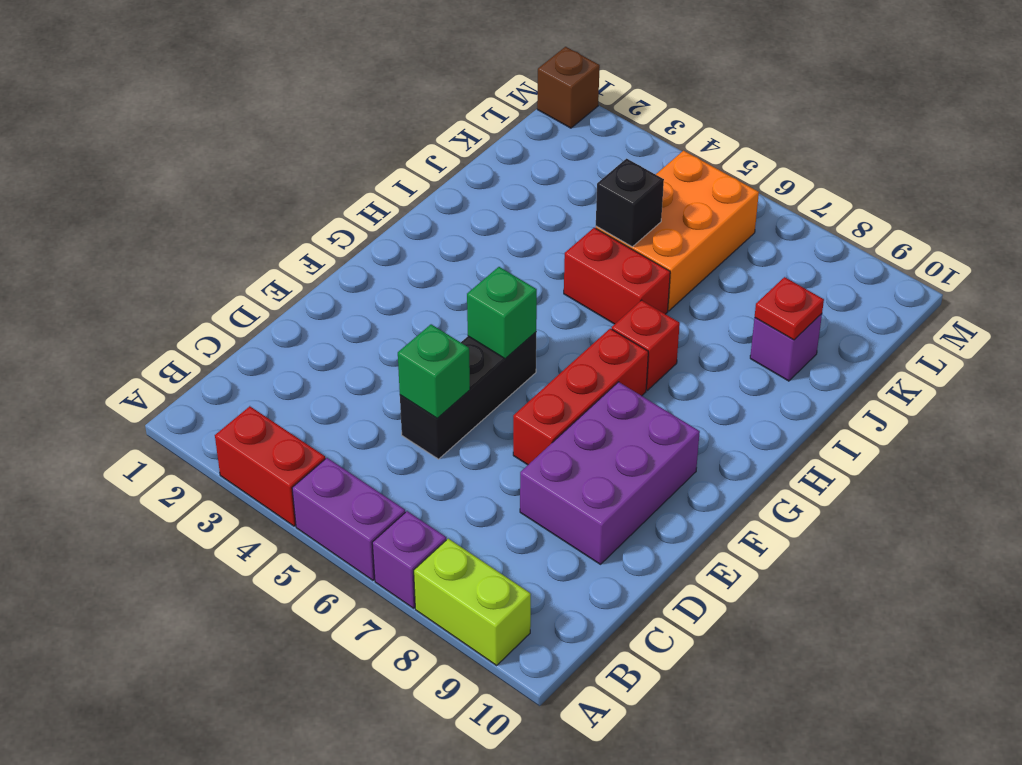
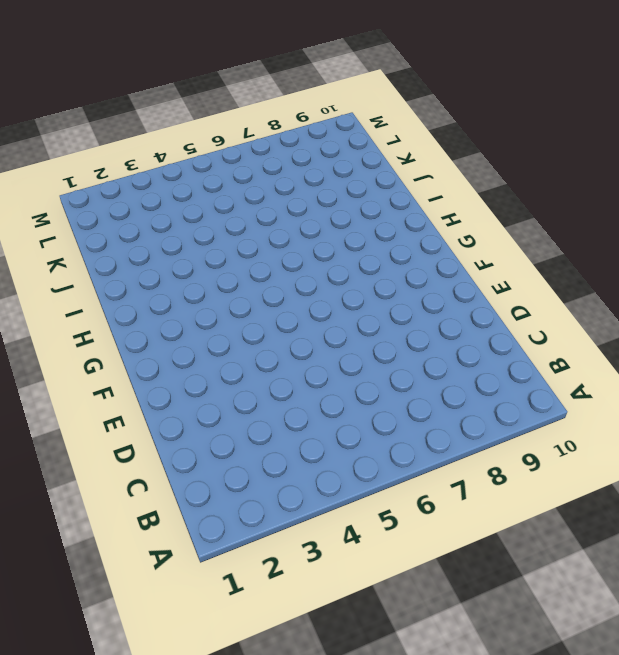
none -> red brick A3:A4 level 1
none -> purple brick A5:A6 level 1
none -> purple brick A7 level 1

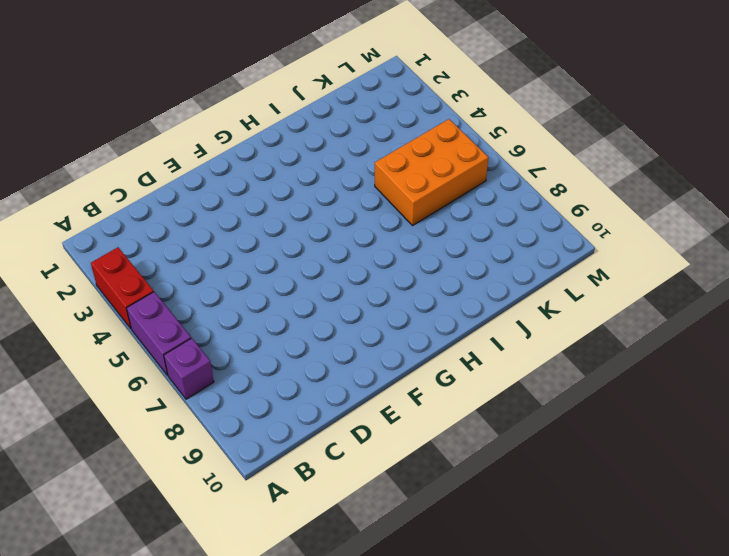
none -> lime brick A8:A9 level 1
none -> black brick D5:F5 level 1
none -> purple brick D8:F9 level 1

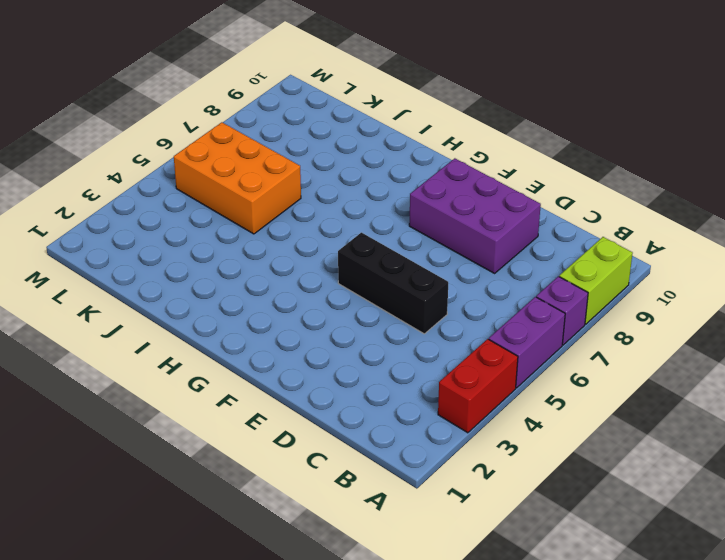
none -> red brick E7:G7 level 1
none -> red brick H7 level 1
none -> red brick I5:I6 level 1

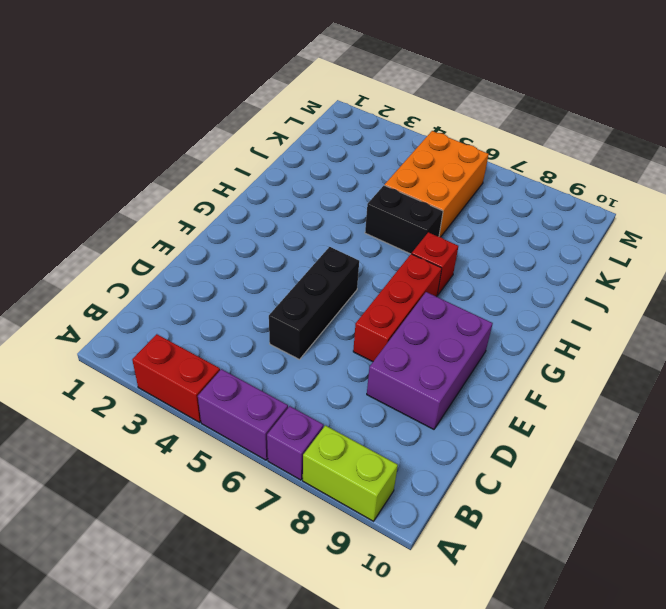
black brick I5:I6 level 1 -> red brick I5:I6 level 1
none -> purple brick J9 level 1
none -> brown brick M1 level 1
none -> green brick D5 level 2

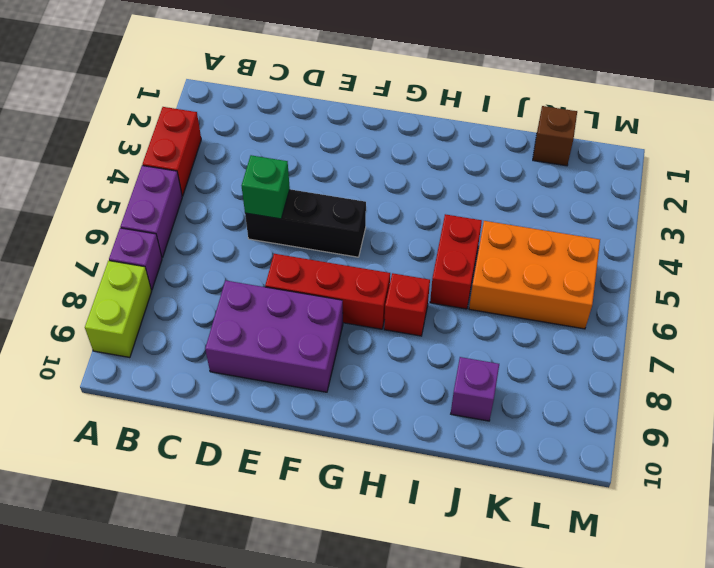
brown brick K1 level 1 -> brown brick M1 level 1
none -> green brick F5 level 2
none -> black brick J5 level 2
none -> red plate J9 level 2

